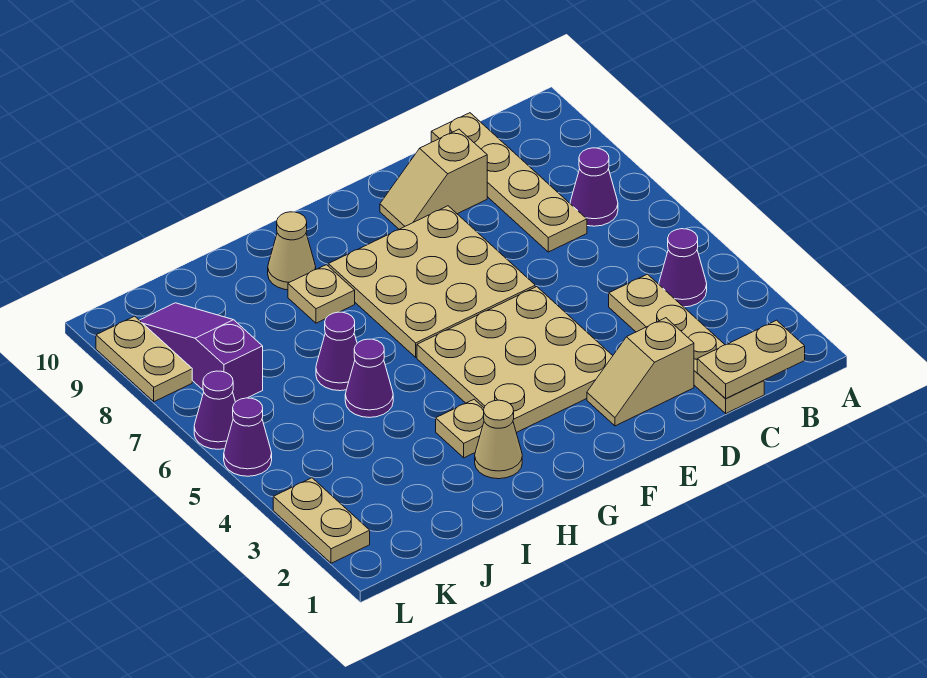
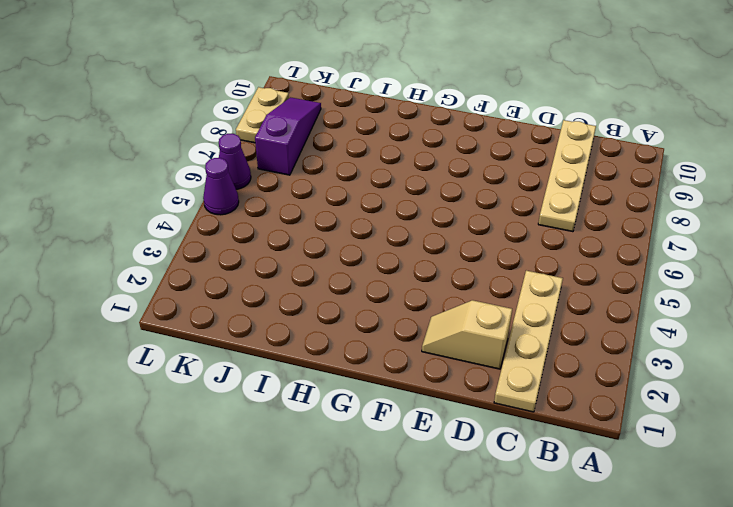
none -> purple cone B4 level 1
none -> purple cone B7 level 1
none -> tan slope D9:E9 level 1 top D

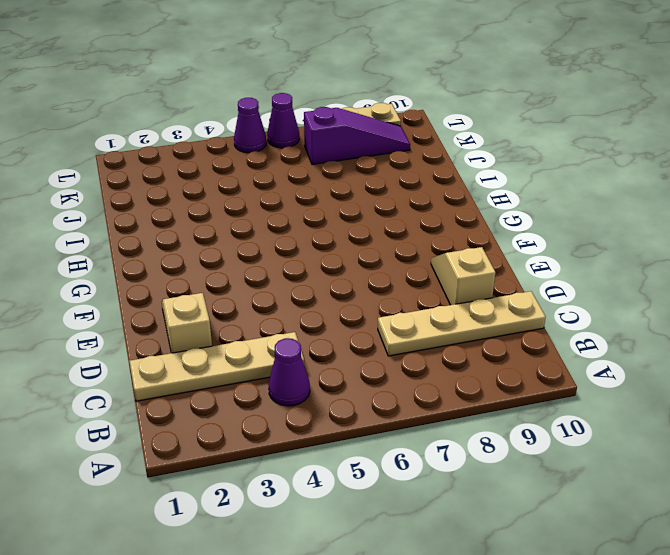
none -> purple cone B7 level 1
none -> tan plate E3:G5 level 1
none -> tan plate E6:G8 level 1

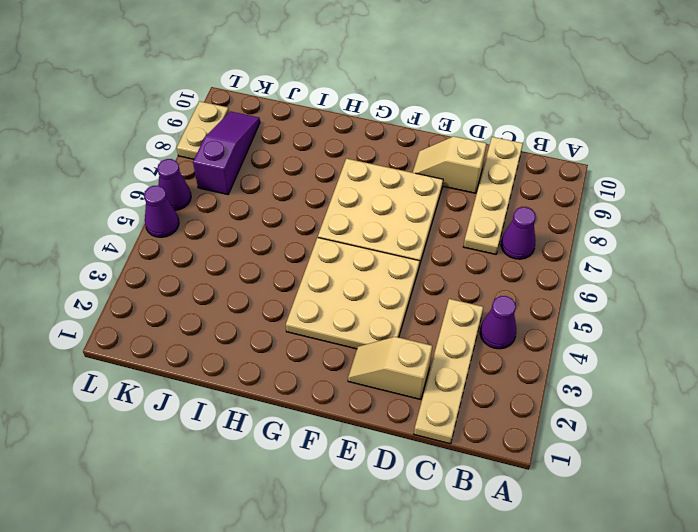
none -> tan cone H2 level 1
none -> tan plate H3 level 1
none -> tan plate H8 level 1

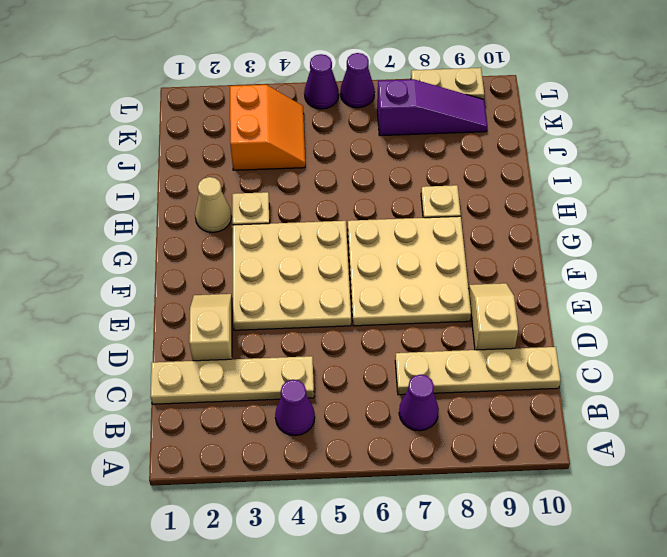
orange slope J3:K4 level 1 top 3 -> none
none -> tan cone H9 level 1
none -> purple cone I5 level 1
none -> purple cone I6 level 1

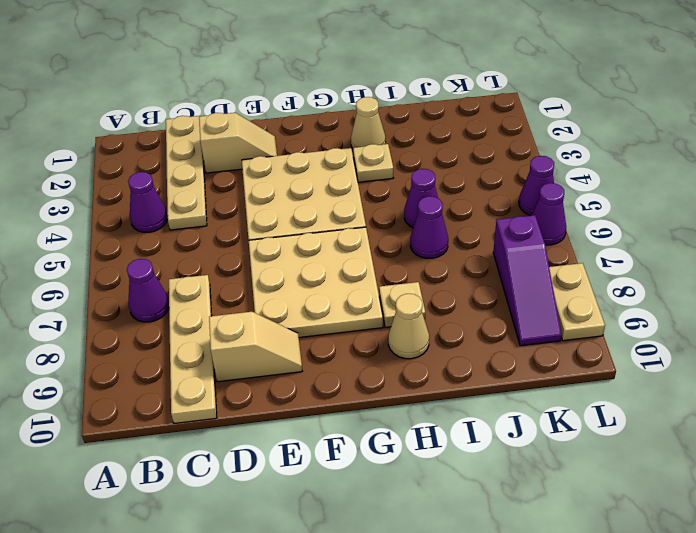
none -> tan plate L2:L3 level 1
none -> tan plate B1:C1 level 2

